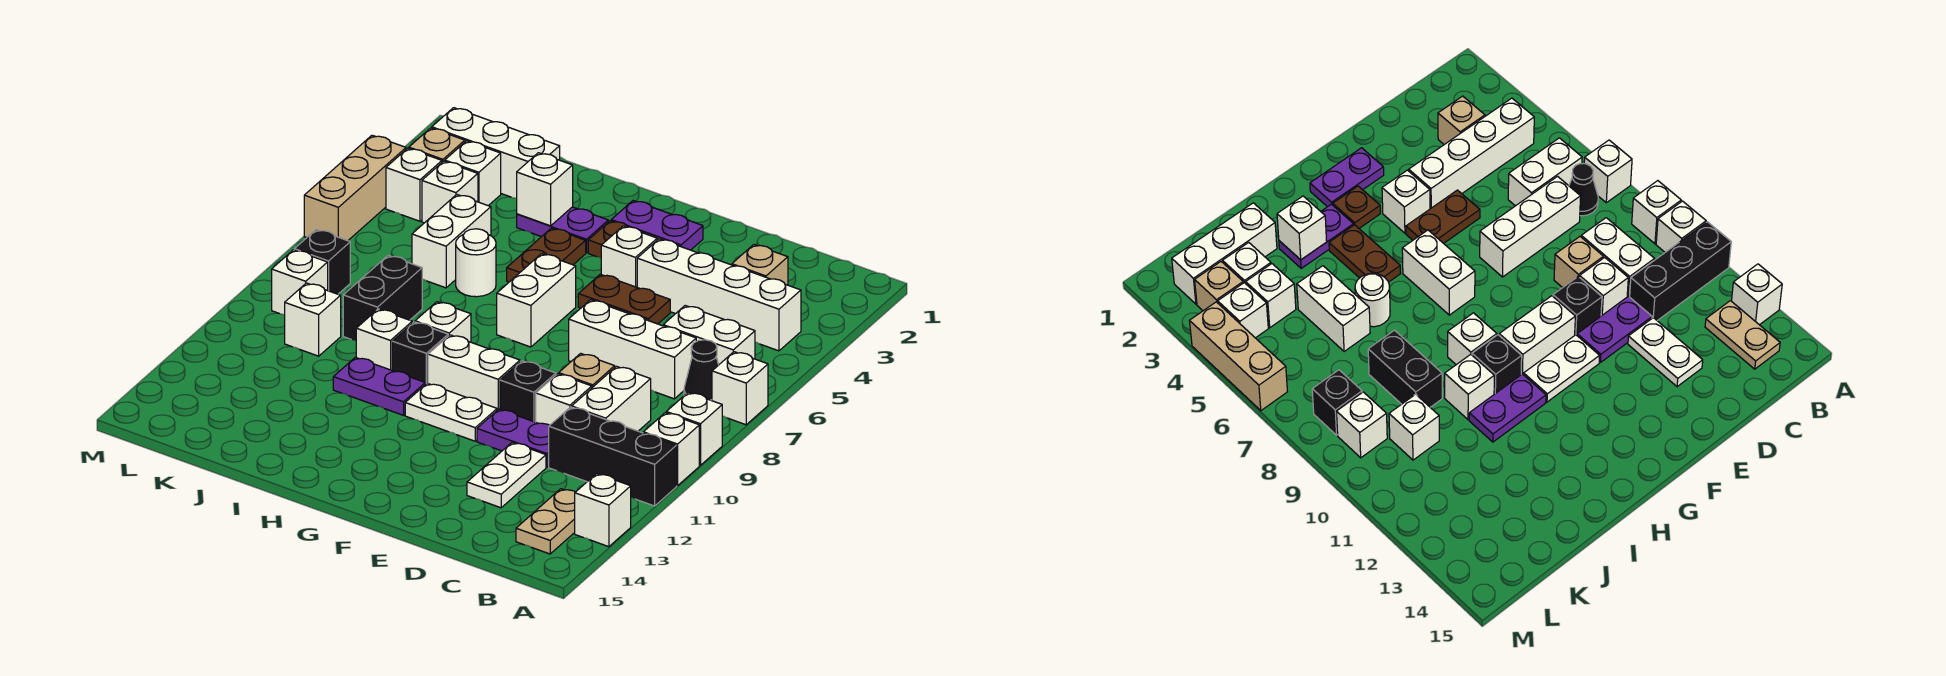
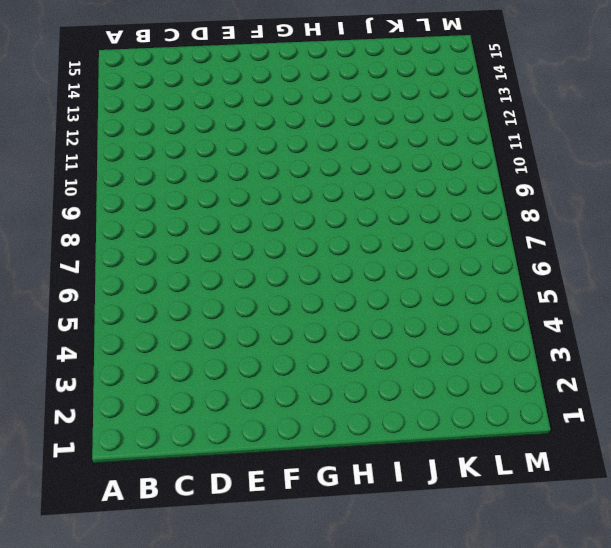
none -> white brick A7 level 1
none -> white brick A9 level 1
none -> white brick A10 level 1
none -> black brick A11:C11 level 1

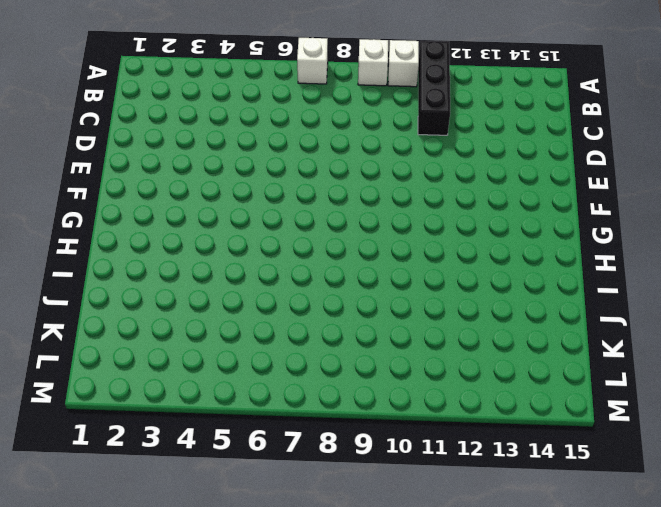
none -> white brick A13 level 1
none -> white brick B4:E4 level 1
none -> white brick B6:C6 level 1
none -> black cone B7 level 1

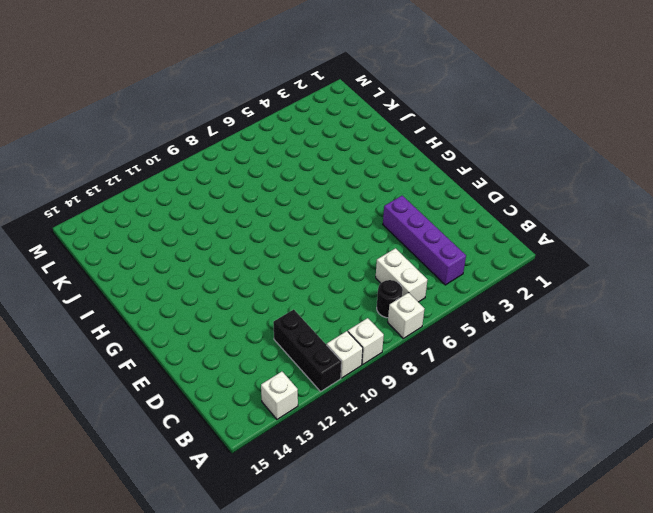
purple brick B4:E4 level 1 -> white brick B4:E4 level 1
black round brick B7 level 1 -> black cone B7 level 1
none -> tan plate B13:B14 level 1
none -> tan brick C3 level 1
none -> white brick C7:E7 level 1
none -> white brick C9:C10 level 1

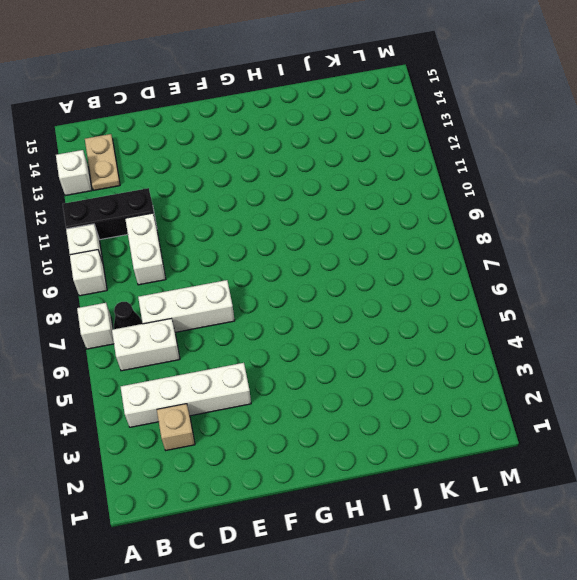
none -> tan brick D9 level 1
none -> white brick D10 level 1
none -> purple plate D11:E11 level 1
none -> white plate D12:D13 level 1

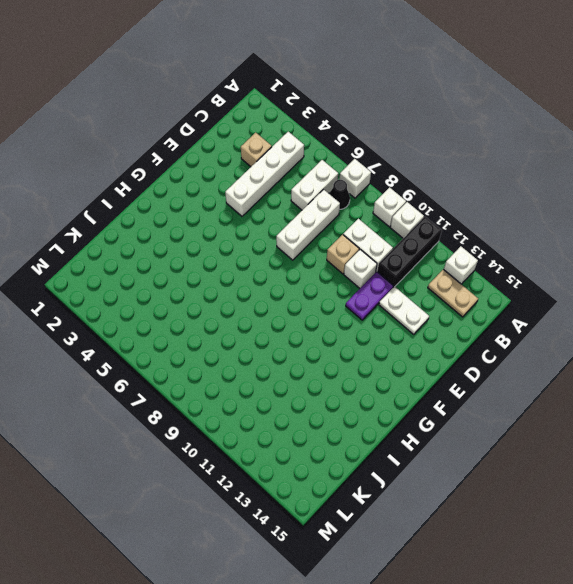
none -> brown plate E5:F5 level 1
none -> black brick E10 level 1
none -> purple plate F2:G2 level 1
none -> white brick F4 level 1

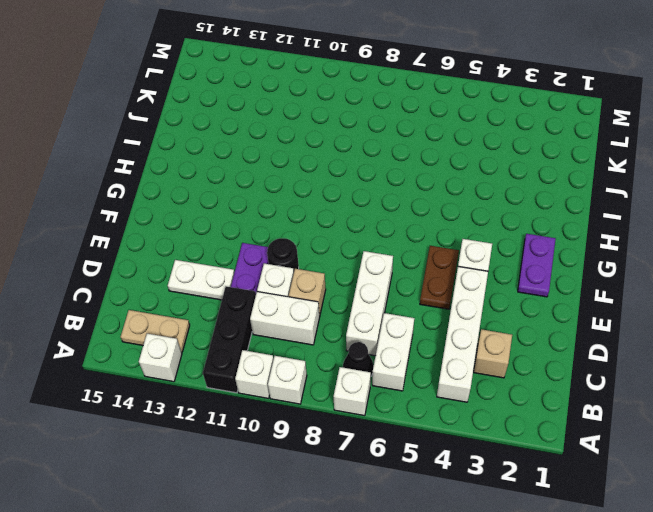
black round brick E10 level 1 -> black brick E10 level 1
none -> white brick F10:G10 level 1
none -> white plate F11:G11 level 1
none -> brown plate G3 level 1
none -> white brick G6:G7 level 1

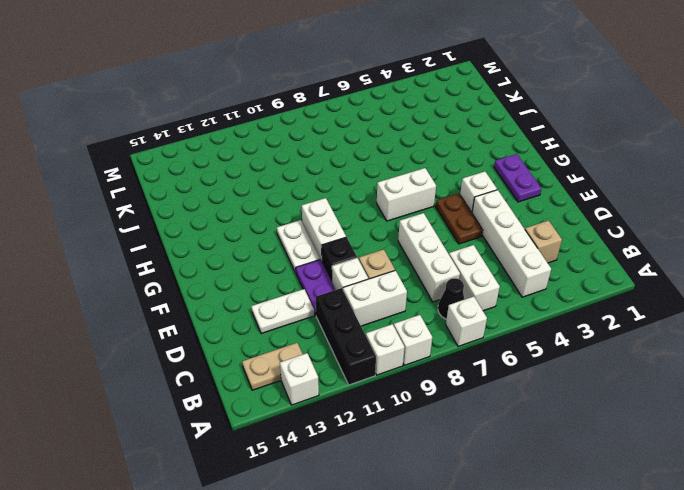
none -> brown plate G3 level 1
none -> purple plate H3:I3 level 1
none -> brown plate H4:H5 level 1
none -> white brick H9 level 1

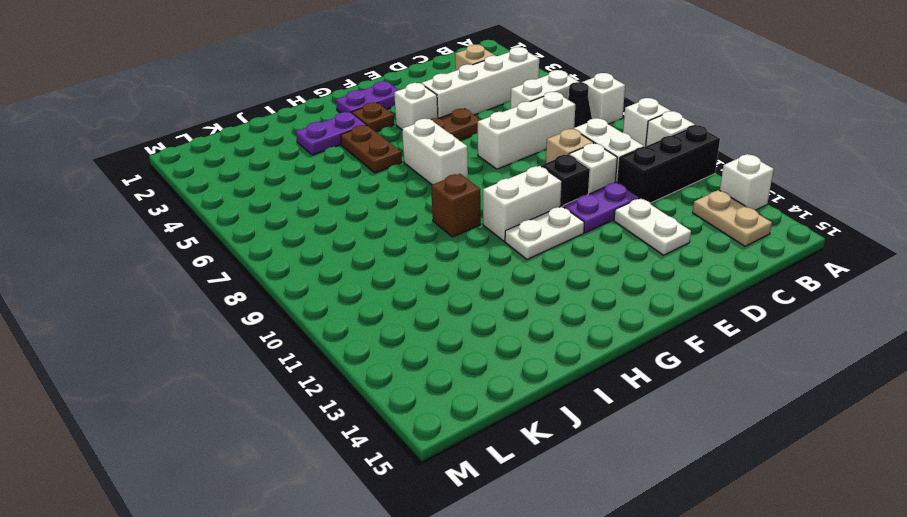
brown brick H9 level 1 -> white brick H9 level 1
none -> black brick H10 level 1
none -> purple plate H11:I11 level 1
none -> white round brick I6 level 1
none -> white brick I10 level 1

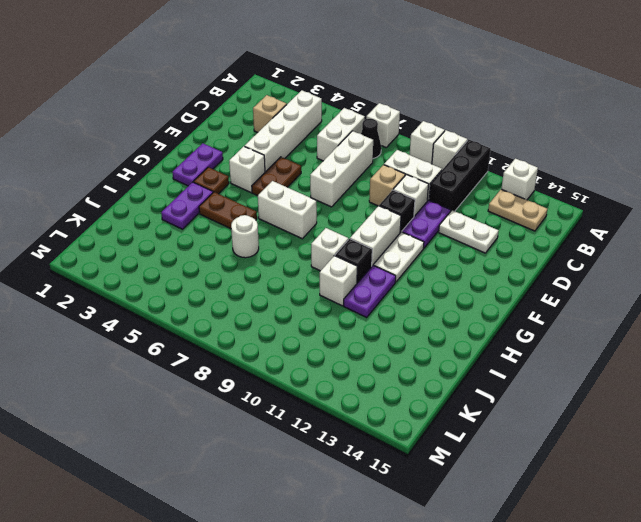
none -> white brick J2:L2 level 1
none -> white brick J5:J6 level 1
none -> black brick J8:J9 level 1
none -> white brick K3 level 1

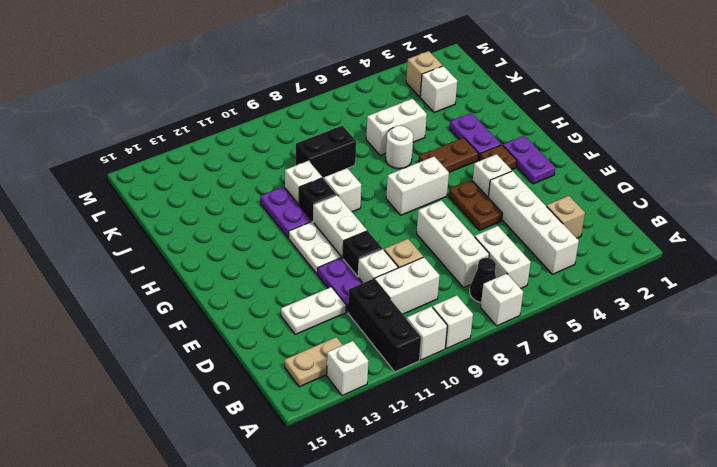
none -> white brick J2:L2 level 1
none -> white brick K4 level 1
none -> white brick K10 level 1
none -> white brick L4 level 1

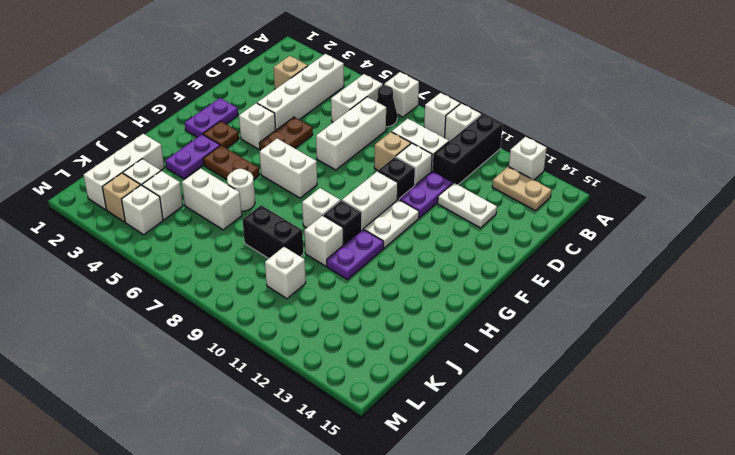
none -> black brick L8 level 1
none -> white brick L9 level 1
none -> tan brick M4:M6 level 1
none -> white brick I3 level 2

